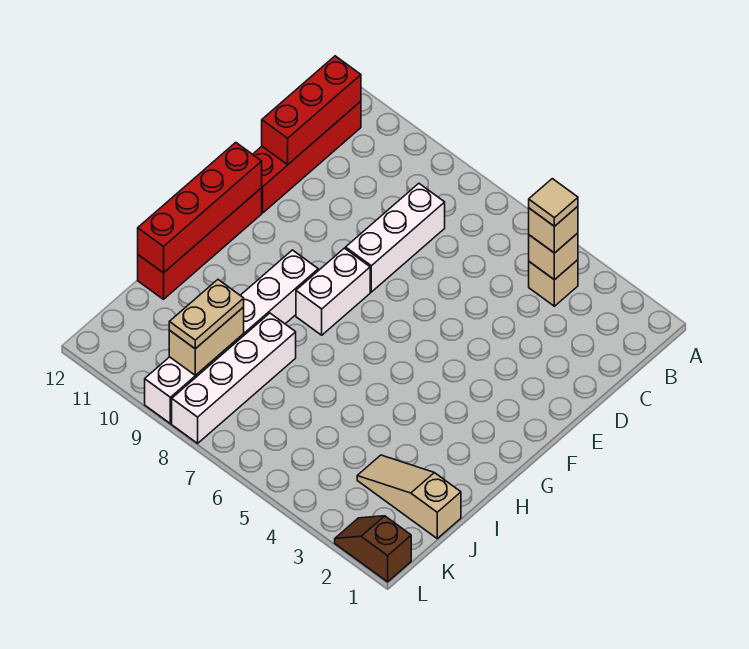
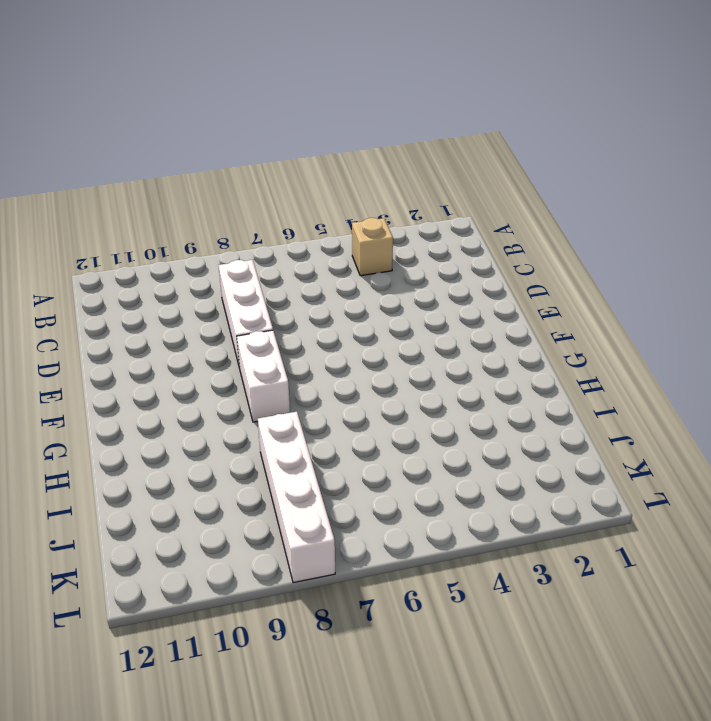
none -> red brick B12:E12 level 1
none -> red brick F12:I12 level 1
none -> white brick G9:L9 level 1

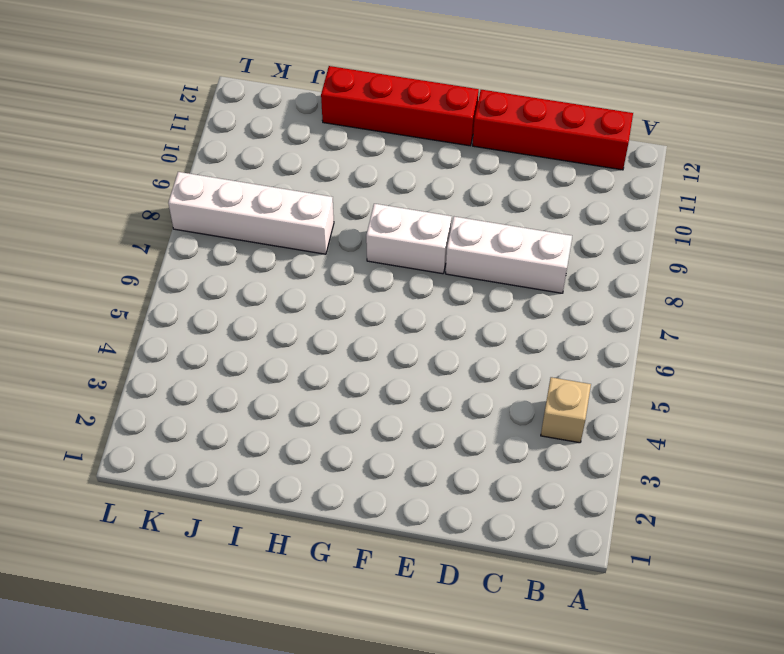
none -> white brick G9:L9 level 1
none -> tan slope J1:J3 level 1 top 1
none -> brown slope L1:L2 level 1 top 1

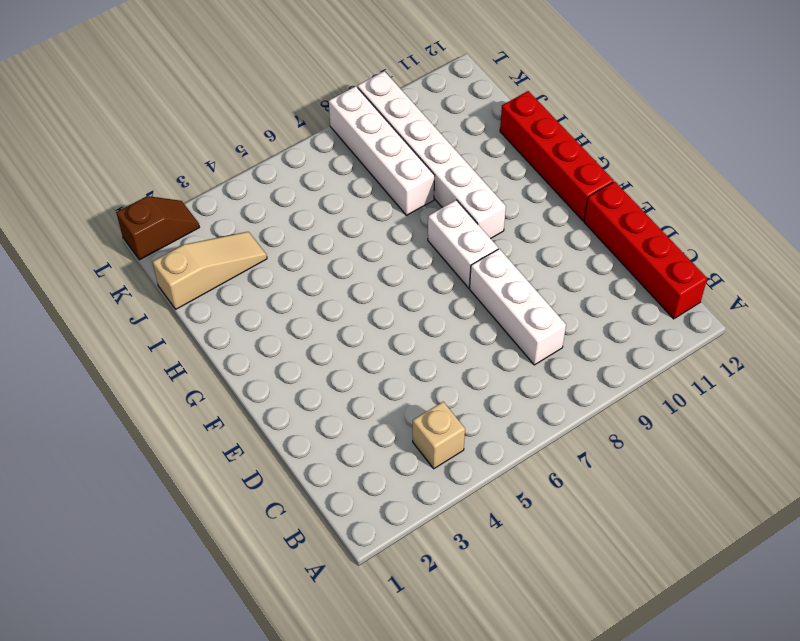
none -> tan brick B4 level 2
none -> red brick B12:D12 level 2
none -> red brick F12:I12 level 2

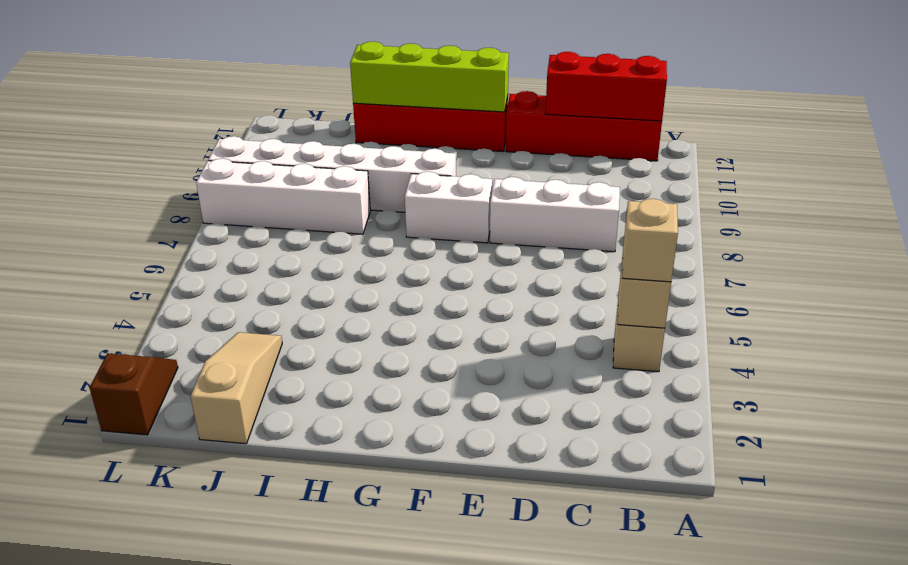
lime brick F12:I12 level 2 -> red brick F12:I12 level 2
none -> tan brick J9:K9 level 2
none -> tan plate J9:K9 level 3
none -> tan tile B4 level 4

